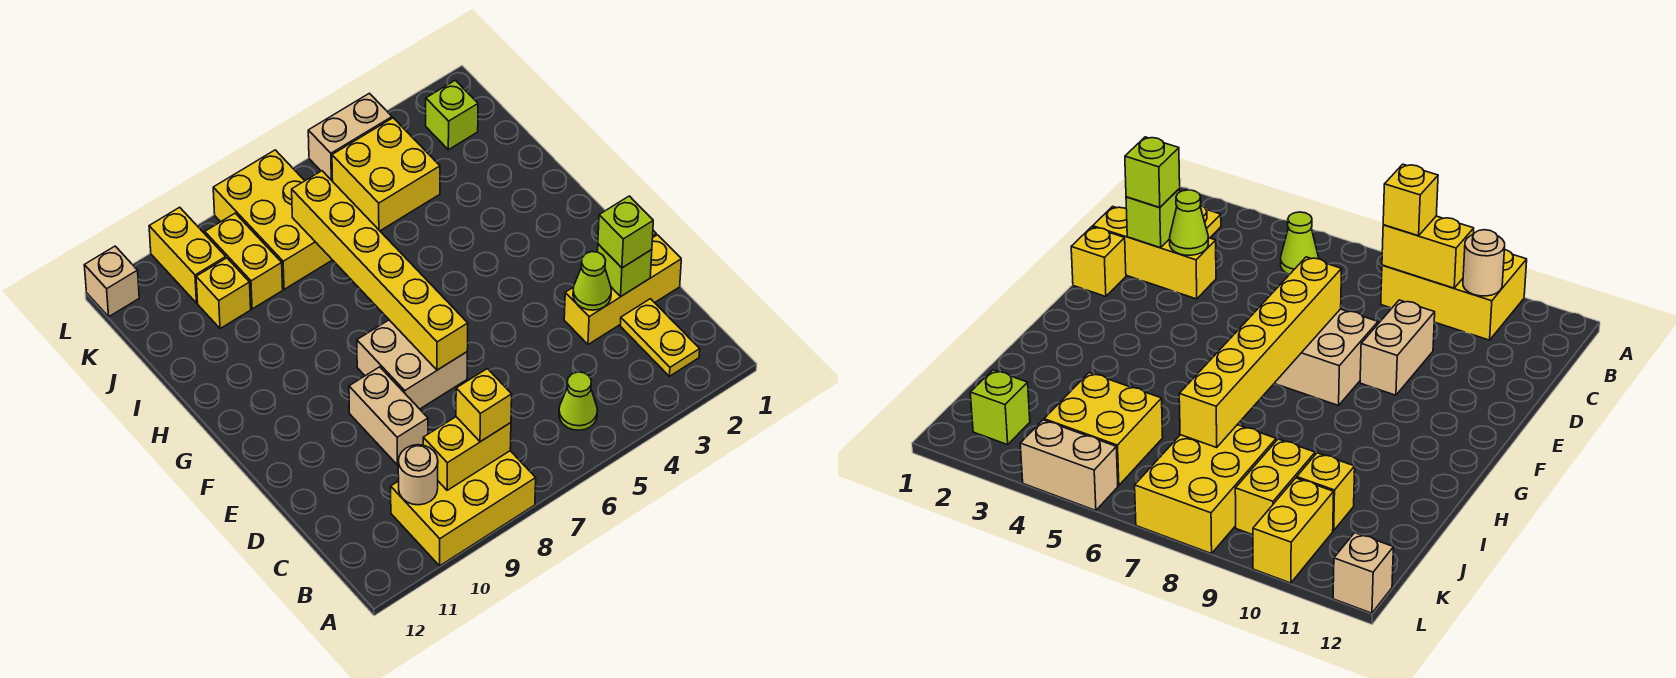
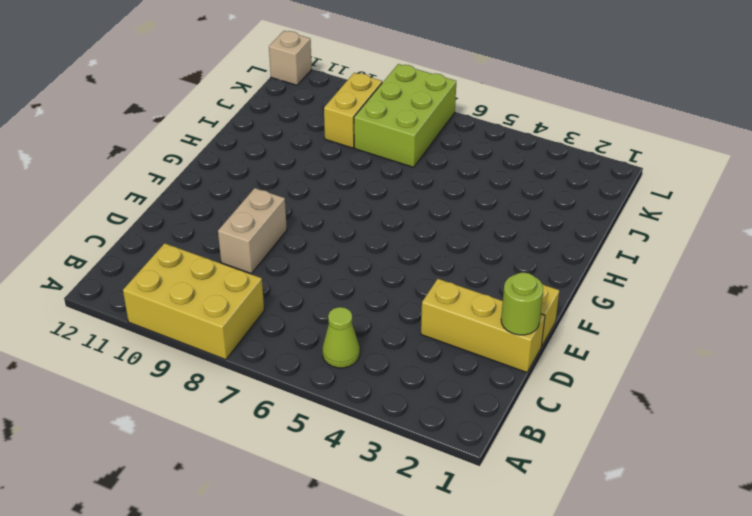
lime round brick D1 level 2 -> none
lime brick J7:L8 level 1 -> yellow brick J7:L8 level 1
none -> yellow plate B2:C2 level 1
none -> tan brick E7:F8 level 1
none -> yellow brick J4:K5 level 1

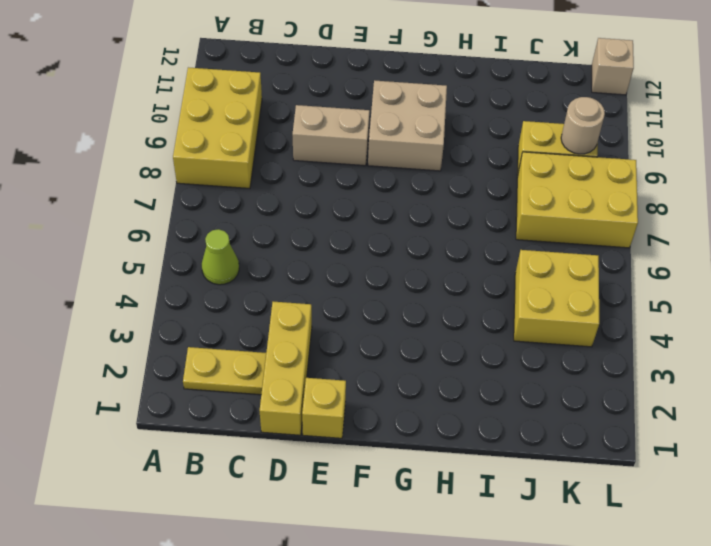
tan brick F9:G10 level 1 -> tan brick E7:F8 level 1
tan round brick K9 level 2 -> tan round brick B10 level 2
none -> yellow brick J10 level 1
none -> lime brick K2 level 1
none -> yellow brick K10:L10 level 1

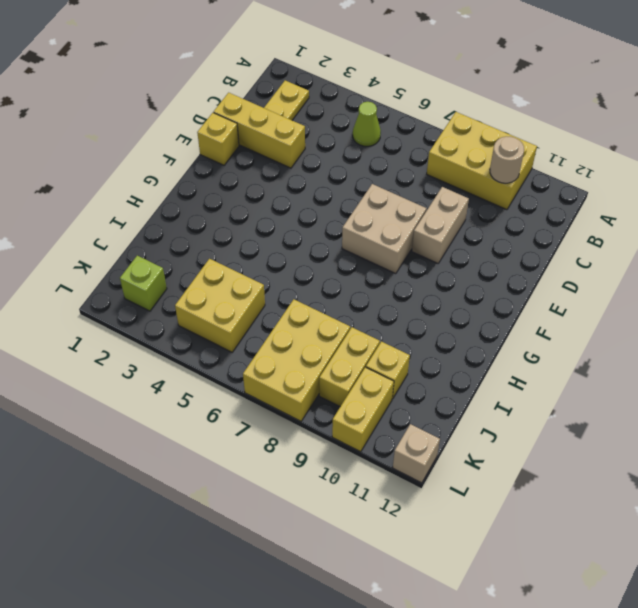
none -> tan brick L4:L5 level 1
none -> yellow brick B8:B9 level 2
none -> lime brick D2 level 2

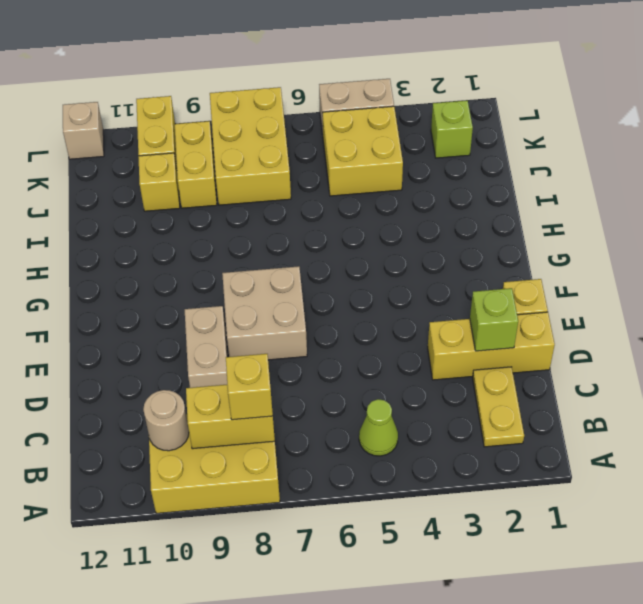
none -> lime cone D3 level 2
none -> yellow brick E7:J7 level 2
none -> lime brick D2 level 3

